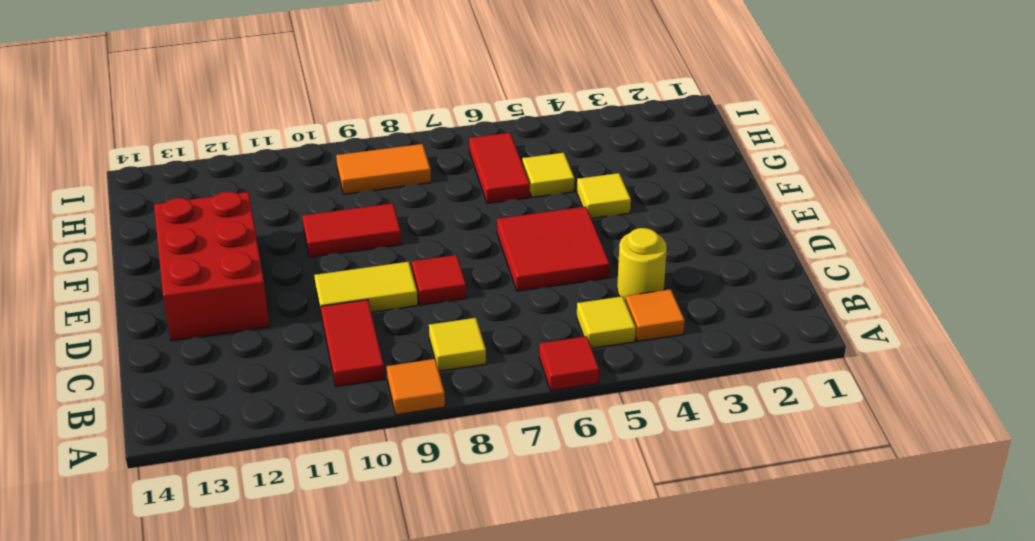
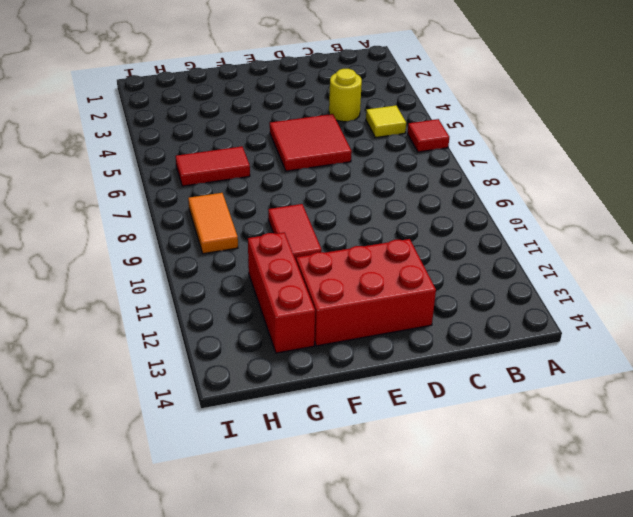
red brick G11:G13 level 1 -> none
none -> orange tile A9 level 1
none -> orange tile B4 level 1
none -> yellow tile B8 level 1

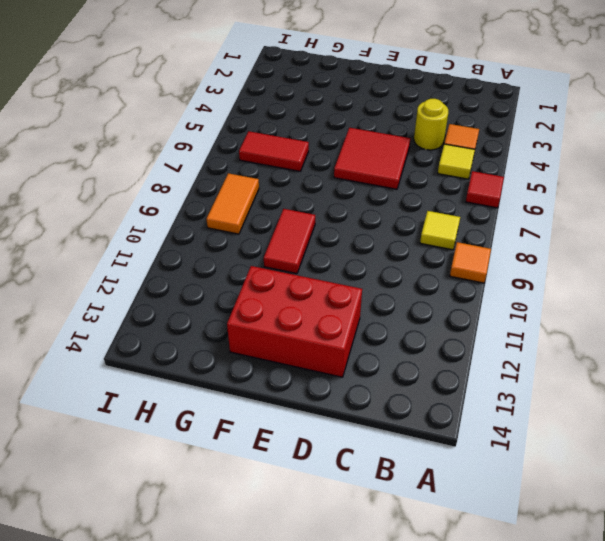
none -> red tile B10:C10 level 1
none -> red tile D8 level 1
none -> yellow tile D9:D10 level 1

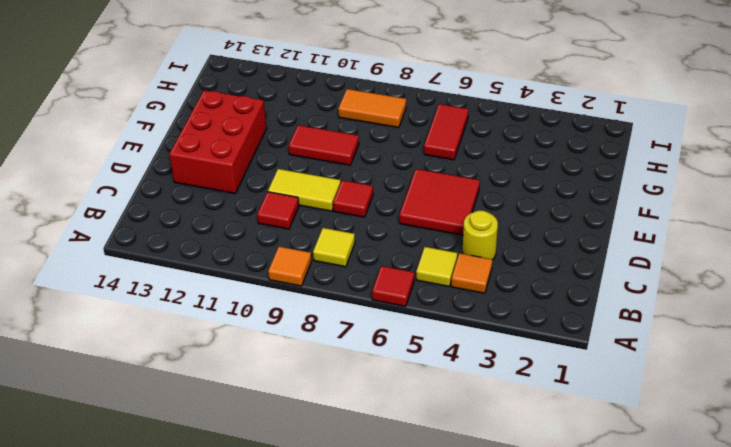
red tile C10 level 1 -> red tile B10:C10 level 1
none -> yellow tile F4 level 1
none -> yellow tile G5 level 1

